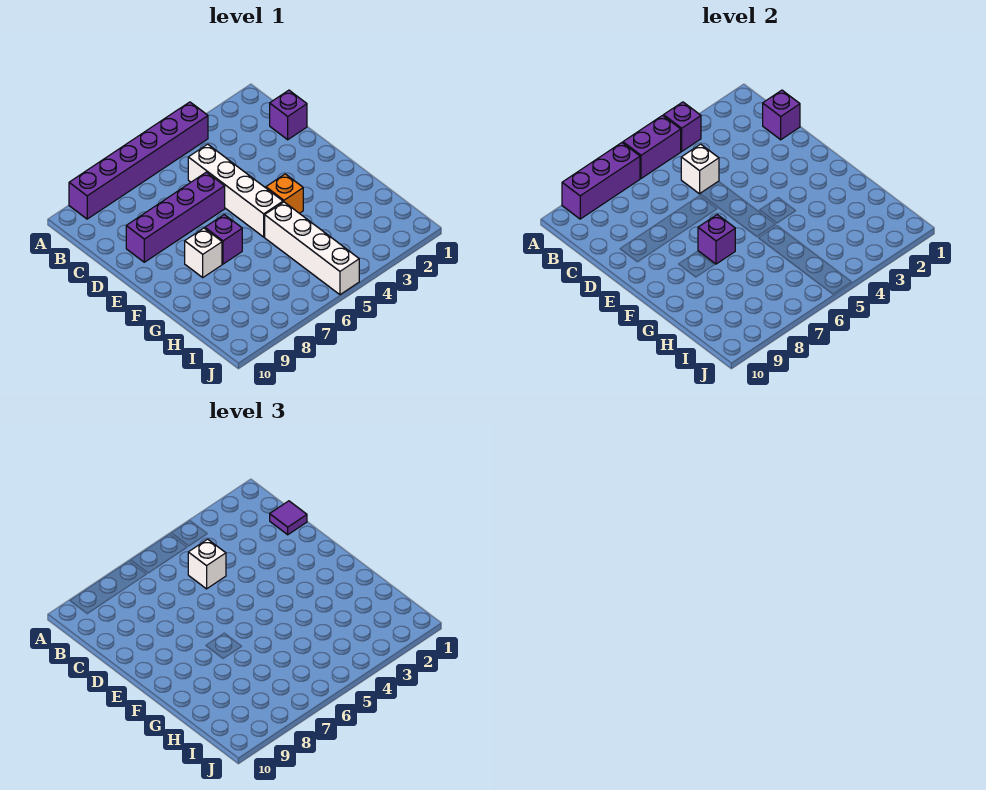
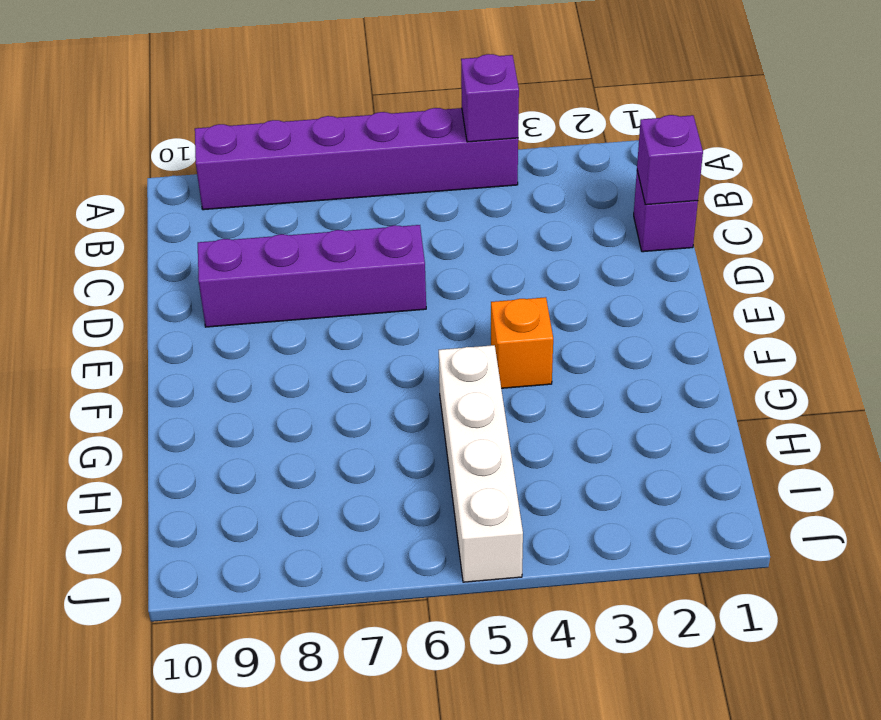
none -> white brick C5:F5 level 1
none -> purple brick F7 level 1
none -> white brick F8 level 1

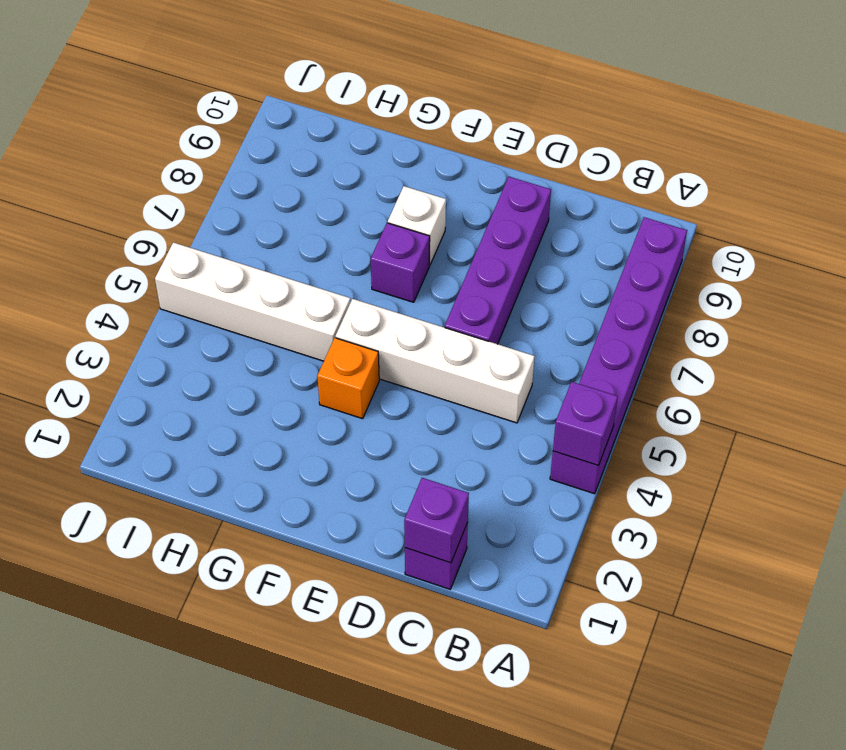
none -> purple brick A5:A6 level 2
none -> purple brick A7:A9 level 2
none -> white brick C5 level 2

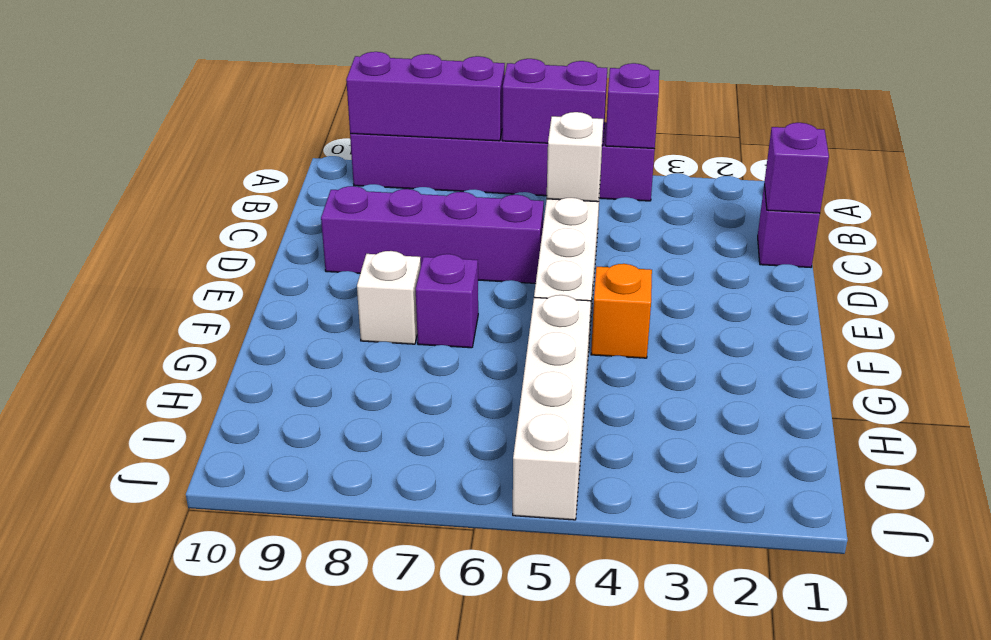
none -> purple brick F7 level 2
none -> purple tile C1 level 3
none -> white brick C5 level 3

